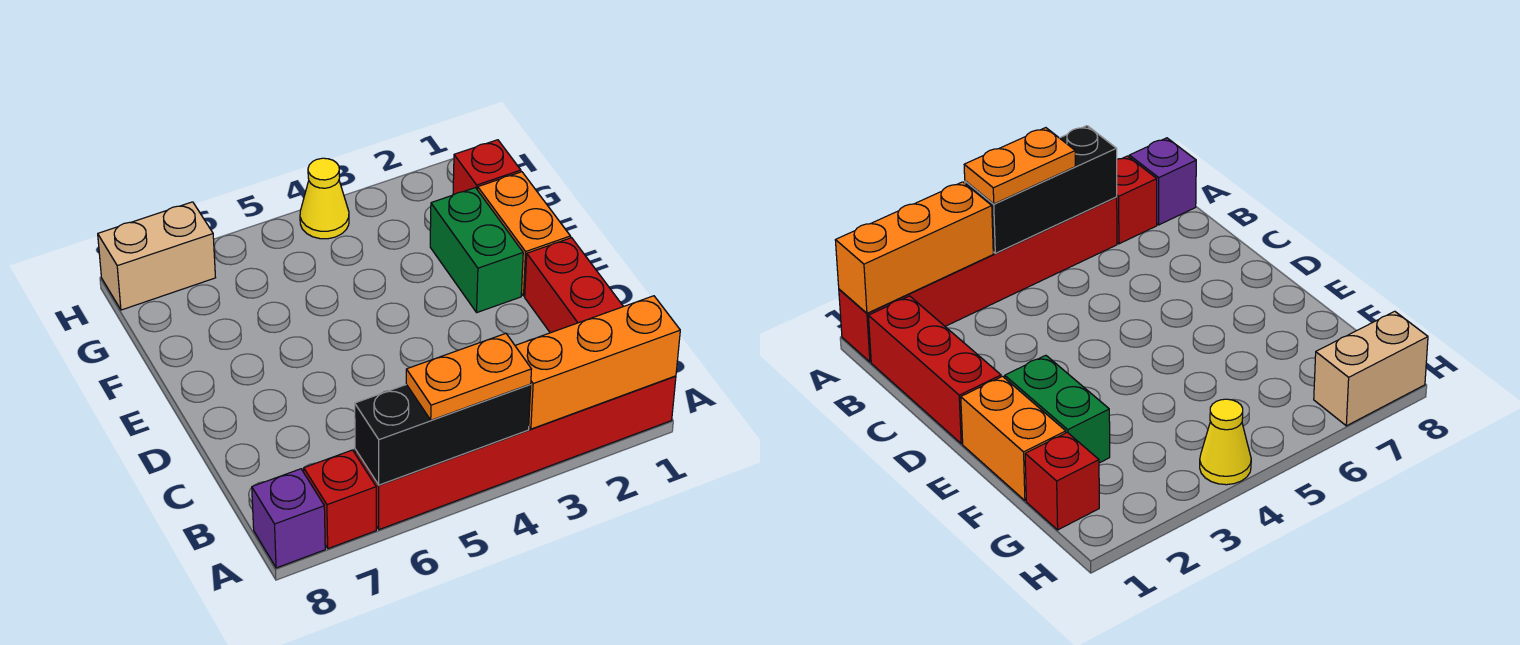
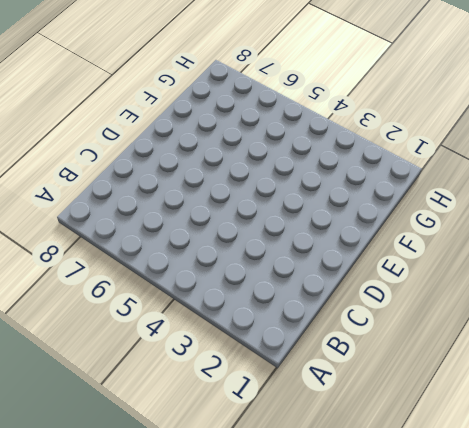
none -> red brick A1:A6 level 1
none -> red brick A7 level 1
none -> purple brick A8 level 1

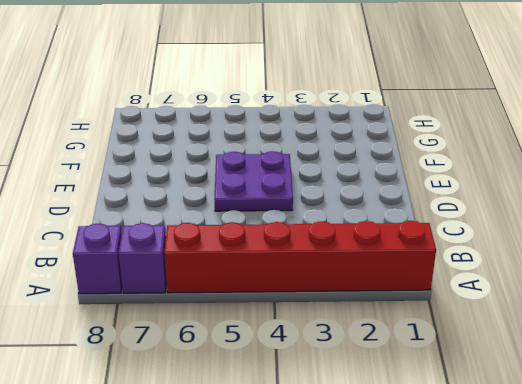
purple brick A7 level 1 -> red brick A7 level 1
purple plate D4:E5 level 1 -> none
none -> red brick B1:D1 level 1
none -> orange brick E1:F1 level 1
none -> green brick E2:F2 level 1

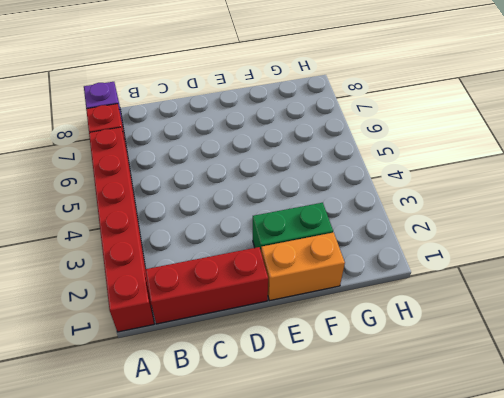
none -> red brick G1 level 1
none -> yellow cone H4 level 1
none -> tan brick H7:H8 level 1

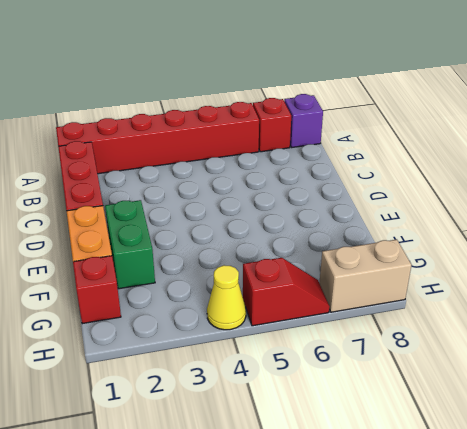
red slope H5:H6 level 1 top 5 -> none
none -> orange brick A1:A3 level 2
none -> black brick A4:A6 level 2
none -> orange plate A4:A5 level 3

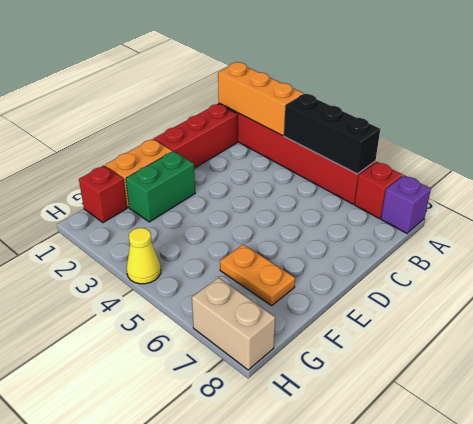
orange plate F6:F7 level 1 -> orange plate A4:A5 level 3

